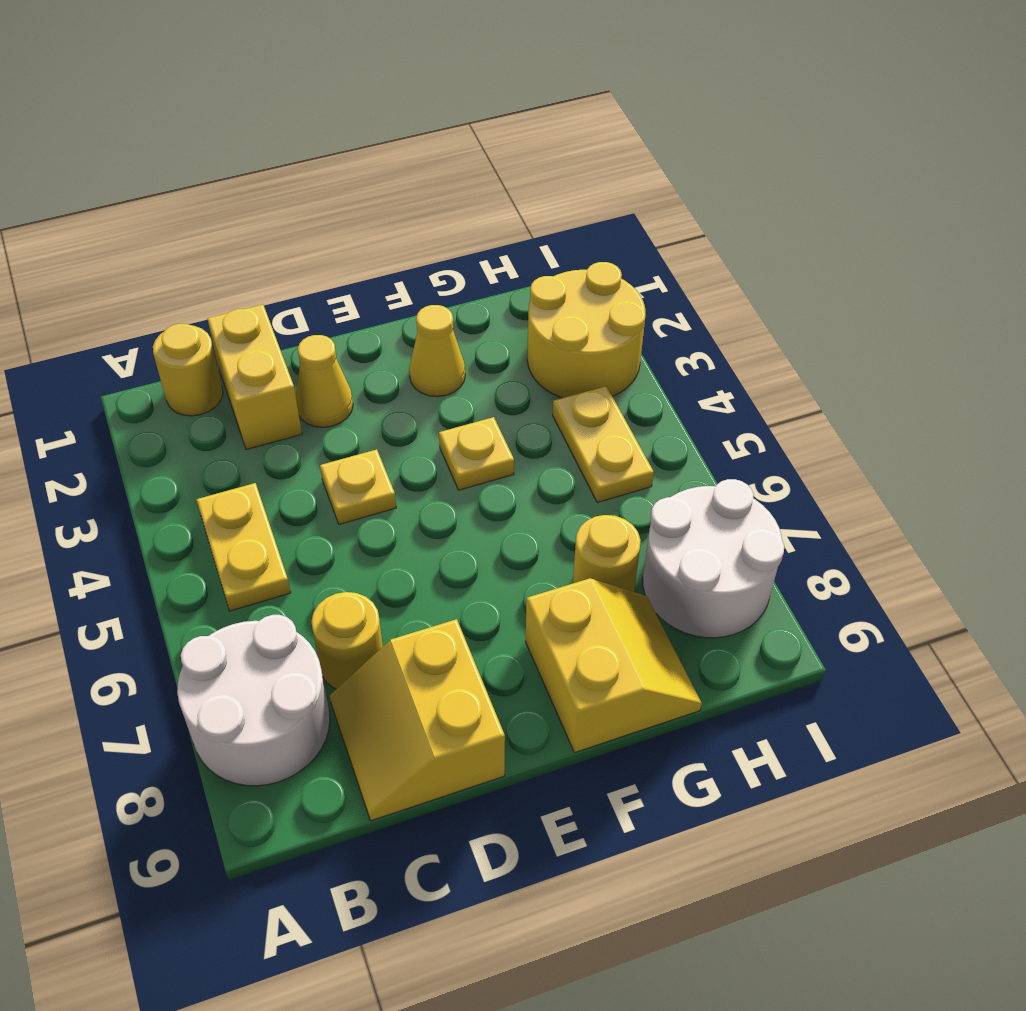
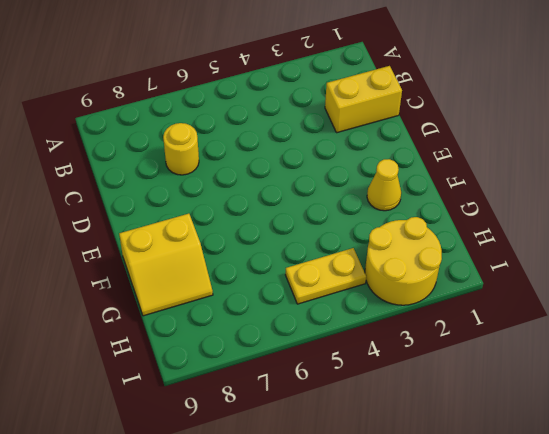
none -> white round brick A7:B8 level 1
none -> yellow round brick B1 level 1
none -> yellow plate B4:B5 level 1

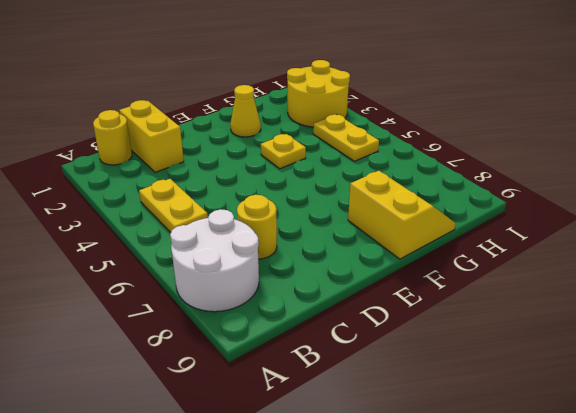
none -> yellow slope C8:D9 level 1 top D
none -> yellow cone D2 level 1
none -> yellow plate D4 level 1

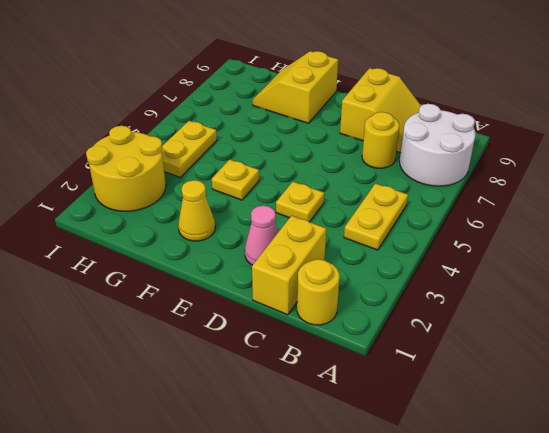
pink cone D2 level 1 -> yellow cone D2 level 1
none -> yellow round brick G7 level 1
none -> white round brick H7:I8 level 1

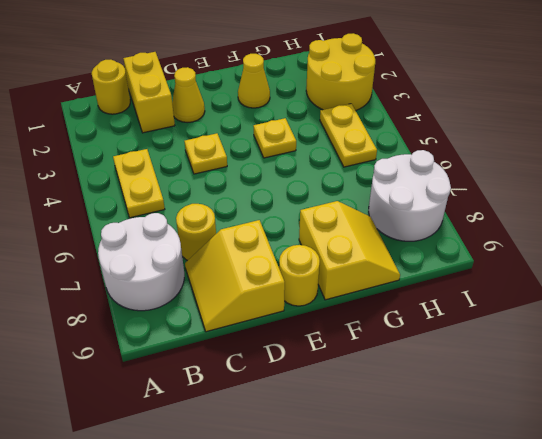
yellow round brick E9 level 1 -> yellow round brick G7 level 1

